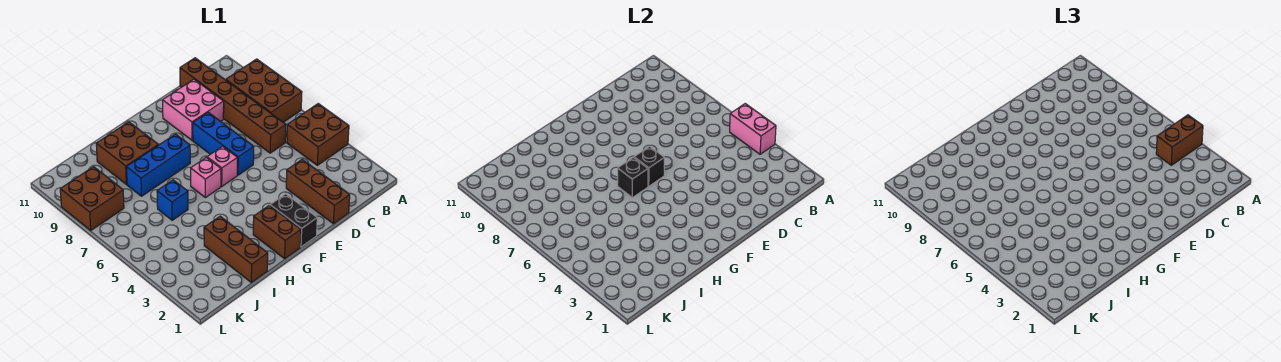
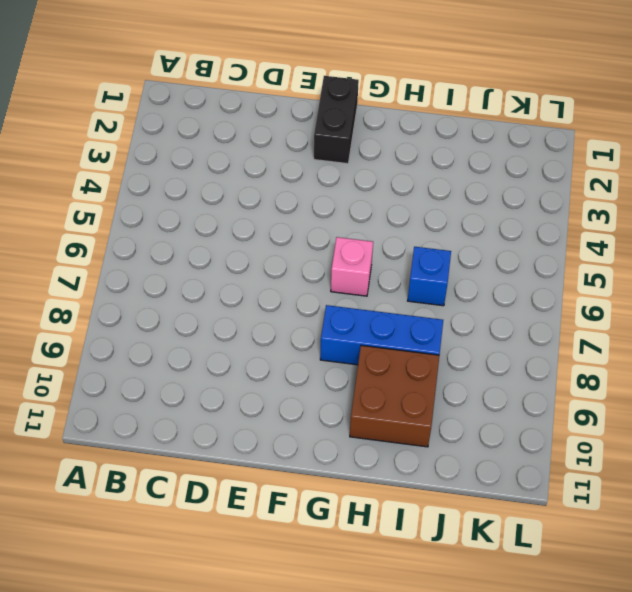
none -> brown brick A4:B5 level 1
none -> brown brick A7:B9 level 1
none -> brown brick C6:C11 level 1

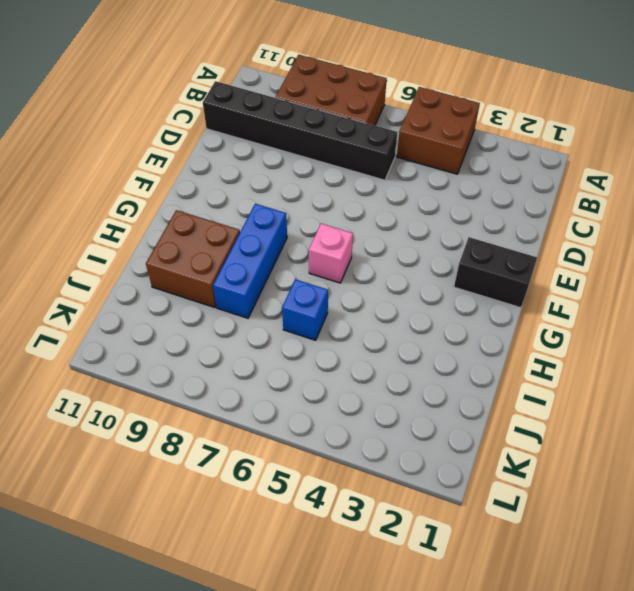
black brick C6:C11 level 1 -> brown brick C6:C11 level 1
none -> brown brick D1:D3 level 1
none -> pink brick D9:E10 level 1
none -> blue brick E6:E8 level 1

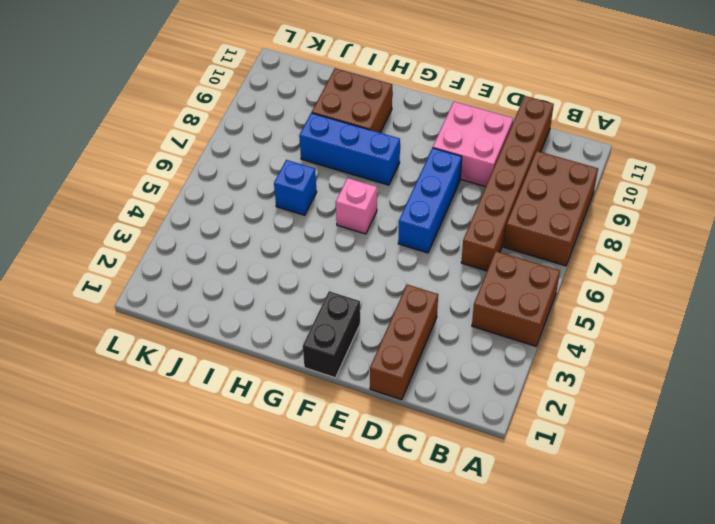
none -> pink brick F6 level 1
none -> brown brick G1:G2 level 1
none -> brown brick I1:I3 level 1

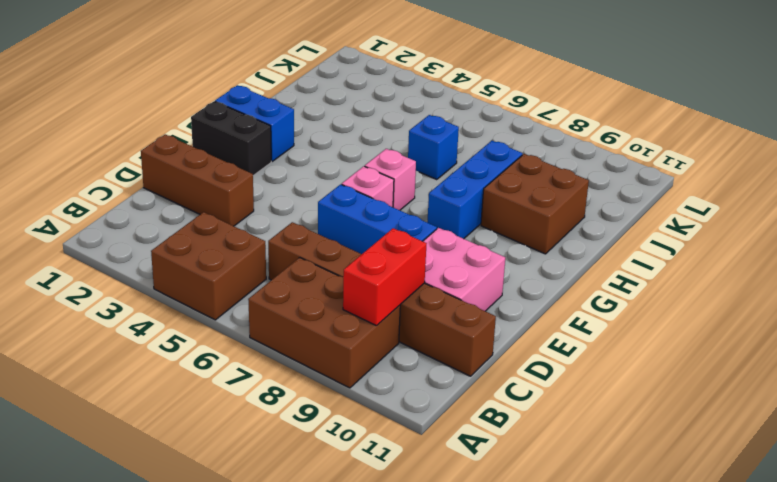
red brick B9:C9 level 2 -> none
blue brick G1:G2 level 1 -> brown brick G1:G2 level 1
none -> brown brick I1:I3 level 1
none -> brown brick K8:L9 level 1
none -> pink brick A4:A5 level 2

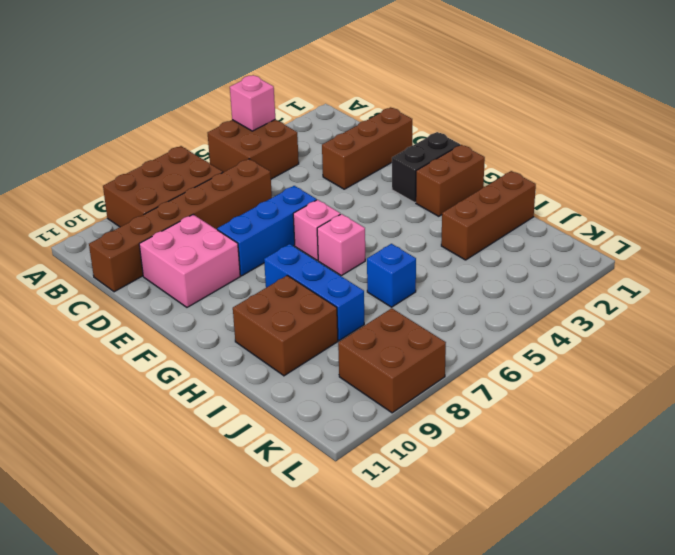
pink brick A4 level 2 -> pink brick A4:A5 level 2
none -> black brick F6 level 2
none -> black brick G6 level 2
none -> brown brick A4:B4 level 3

